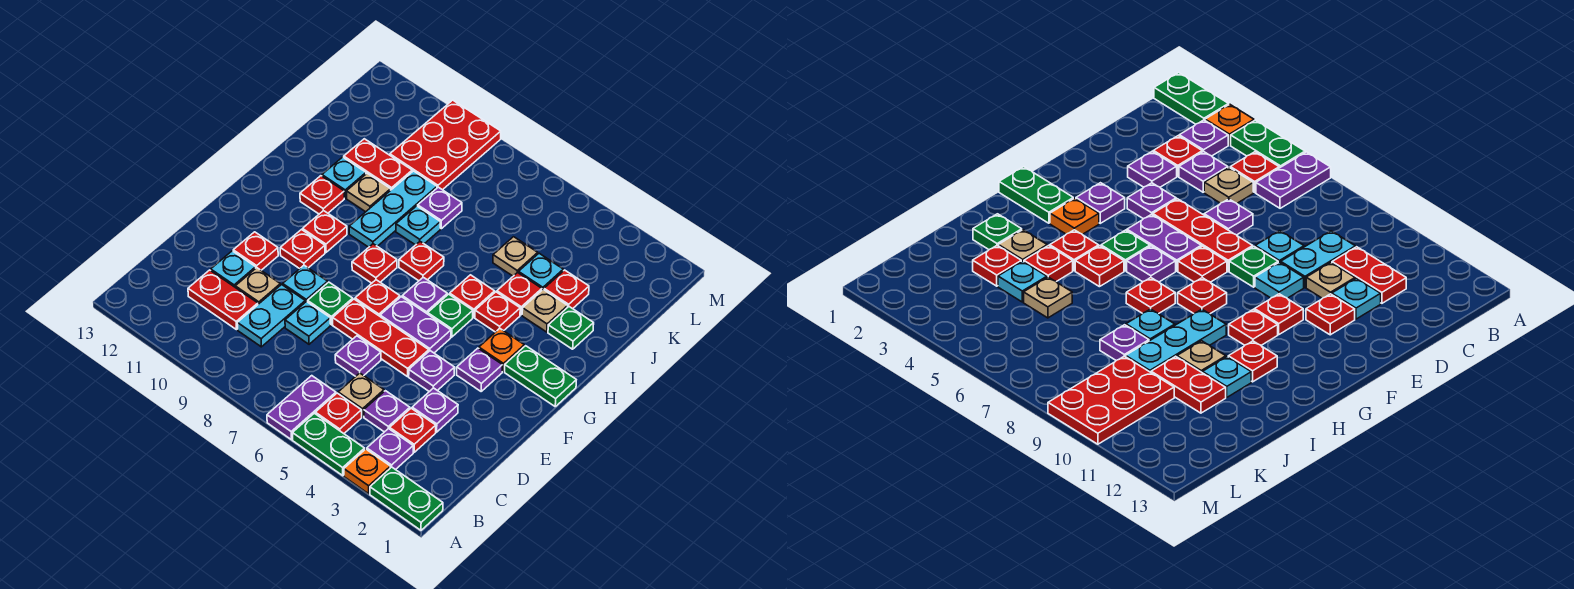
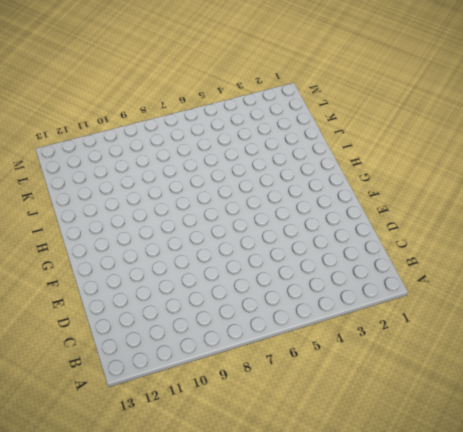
none -> green plate A1:A2 level 1
none -> orange plate A3 level 1
none -> green plate A4:A5 level 1
none -> purple plate A6:B6 level 1

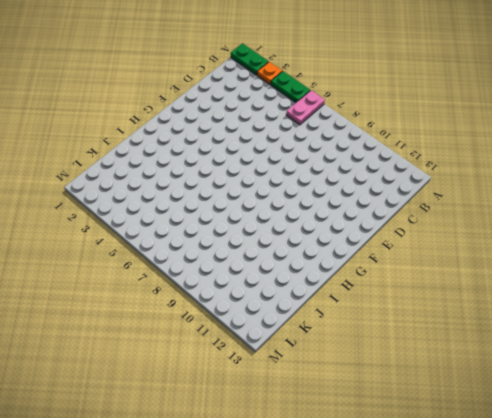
pink plate A6:B6 level 1 -> purple plate A6:B6 level 1
none -> purple plate B3 level 1
none -> red plate B5 level 1
none -> red plate C3 level 1
none -> purple plate C4 level 1

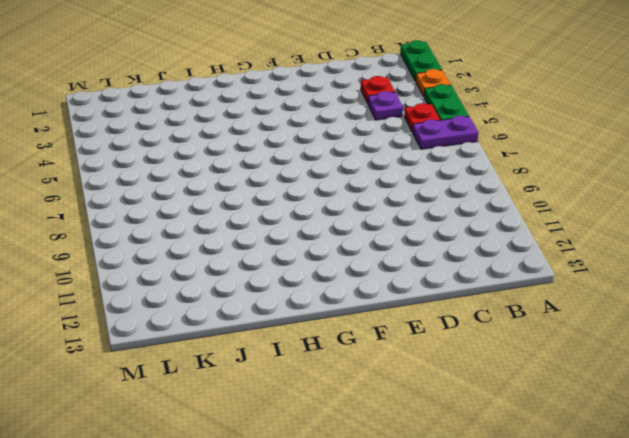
none -> purple plate B3 level 1
none -> tan plate C5 level 1
none -> cyan plate C9:D9 level 1
none -> red plate C10:C11 level 1

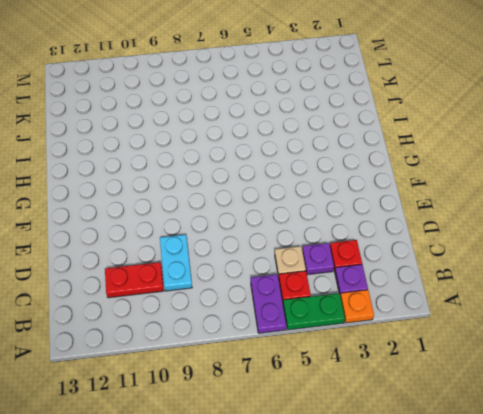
none -> green plate A1:A2 level 1
none -> purple plate D3 level 1
none -> purple plate D6 level 1
none -> cyan plate D8 level 1

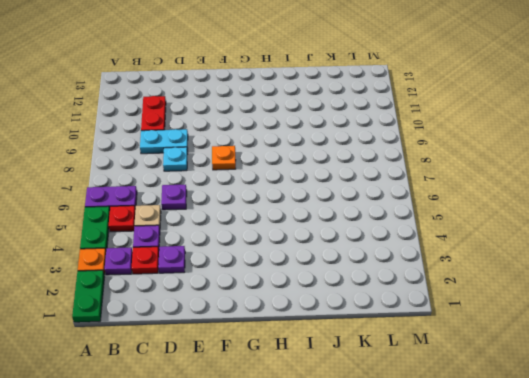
orange plate F8 level 1 -> orange plate G3 level 1
none -> tan plate D10 level 1
none -> cyan plate D11 level 1
none -> purple plate E4 level 1
none -> red plate E5:E7 level 1

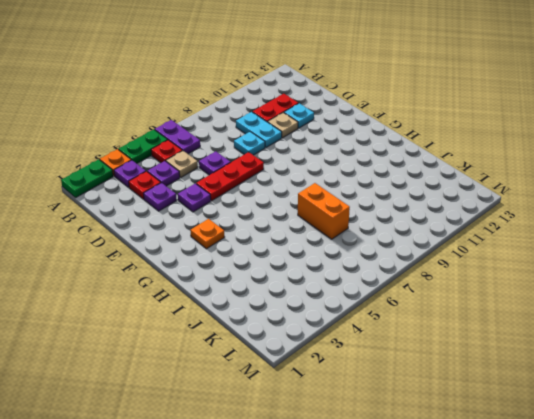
orange brick I7:J7 level 1 -> none
none -> green plate E8 level 1
none -> cyan plate E9 level 1
none -> red plate E11 level 1
none -> purple plate F3 level 1

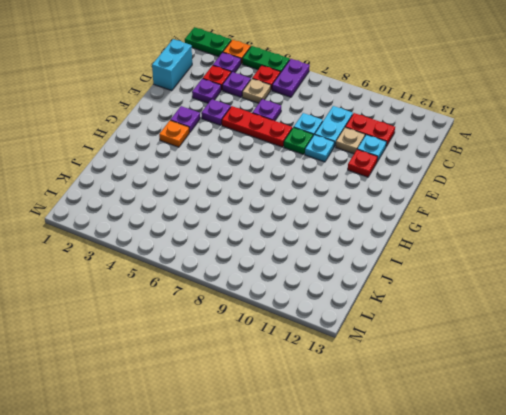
cyan brick C1:D1 level 1 -> none
none -> purple plate F5:F6 level 1
none -> red plate F7 level 1
none -> red plate F10 level 1
none -> green plate G1:G2 level 1

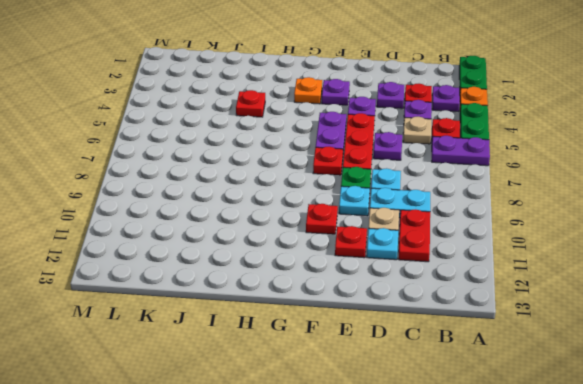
none -> green plate G1:G2 level 1
none -> green plate G5 level 1
none -> purple plate G6 level 1
none -> red plate G8 level 1

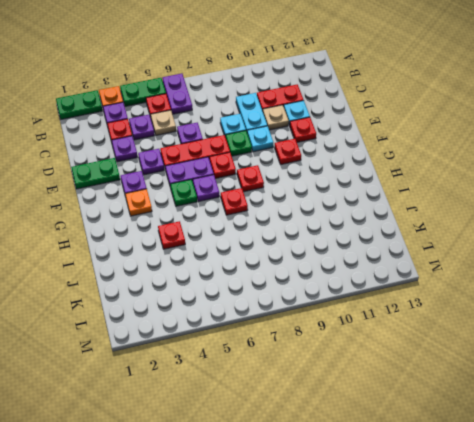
green plate E1:E2 level 1 -> green plate G1:G2 level 1
none -> red plate G10 level 1
none -> red plate H4 level 1
none -> red plate H5 level 1
none -> cyan plate H9:J9 level 1

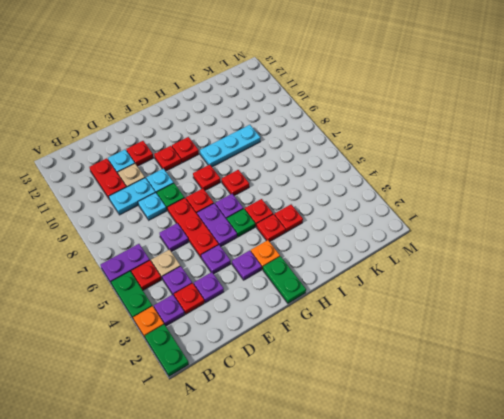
none -> red plate H11 level 1
none -> green plate I2 level 1
none -> tan plate I3 level 1
none -> cyan plate I8 level 1

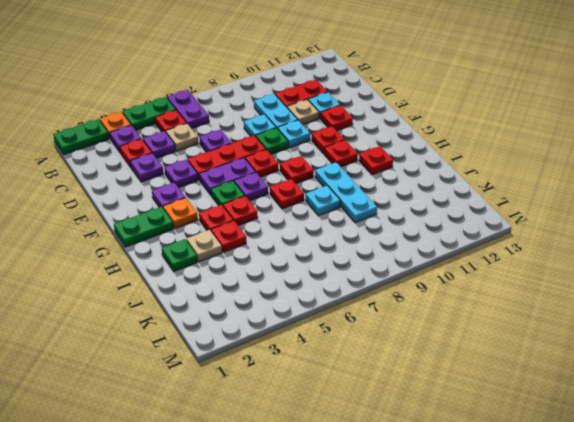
none -> tan plate I10 level 1
none -> cyan plate I11 level 1
none -> red plate J3 level 1
none -> cyan plate J4 level 1

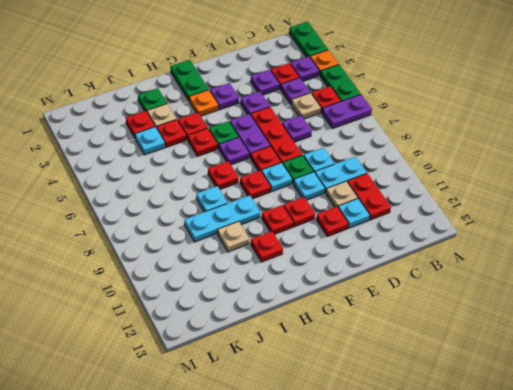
cyan plate F8 level 1 -> cyan plate I11 level 1
none -> tan plate J5 level 1
none -> purple plate J8 level 1
none -> red plate J10:J11 level 1
none -> red plate K9:M10 level 1

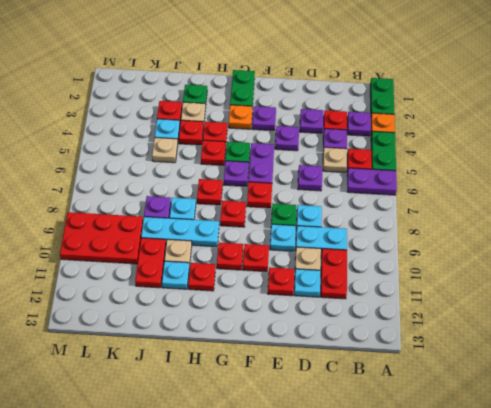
none -> red plate E5:E7 level 1

